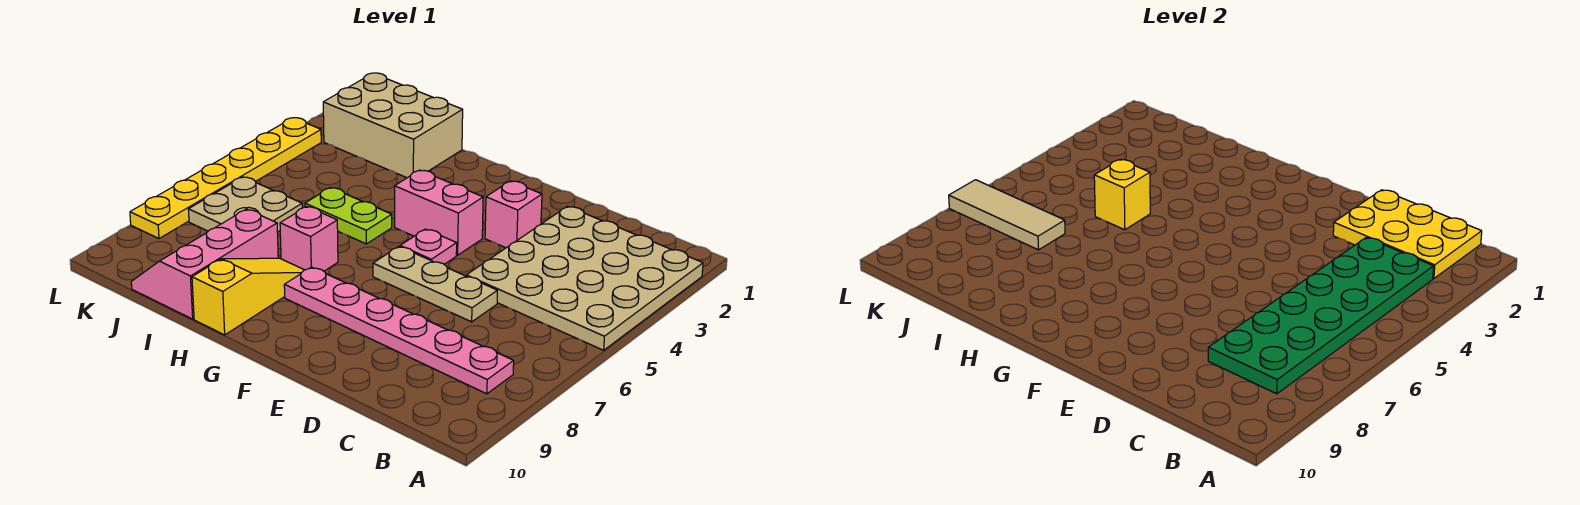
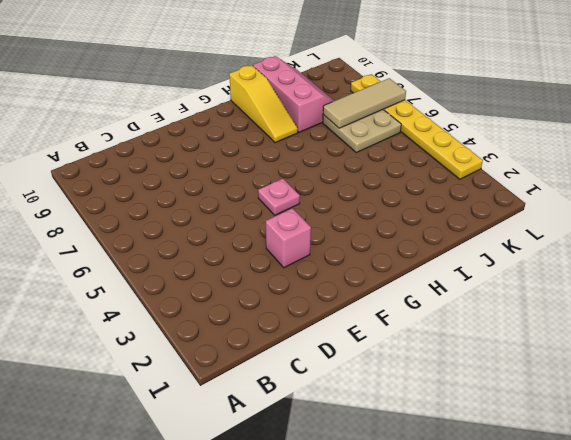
none -> tan plate A2:D5 level 1
none -> pink plate B8:G8 level 1
none -> tan plate D6:F6 level 1

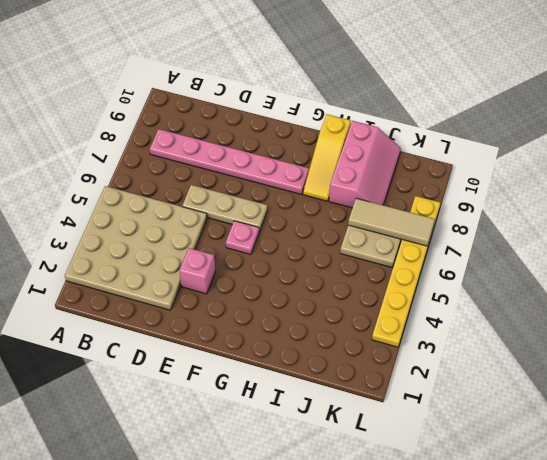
none -> pink brick F4:G4 level 1
none -> lime plate H5:I5 level 1
none -> pink brick H7 level 1

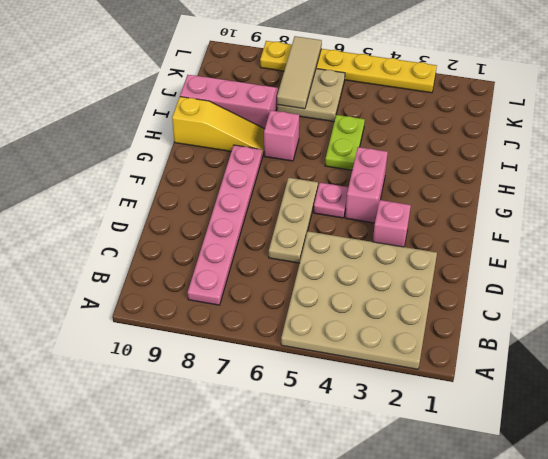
none -> tan brick I1:K2 level 1
none -> yellow plate B1:D2 level 2
none -> green plate B3:C8 level 2

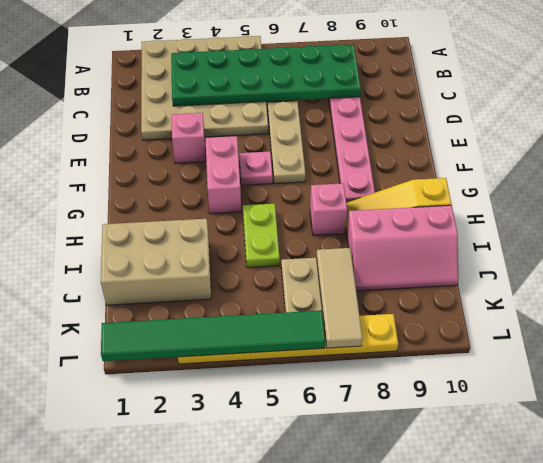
tan brick I1:J3 level 1 -> tan brick I1:K2 level 1
green tile L1:L6 level 2 -> none
none -> yellow plate B1:D2 level 2
none -> yellow brick I5 level 2

